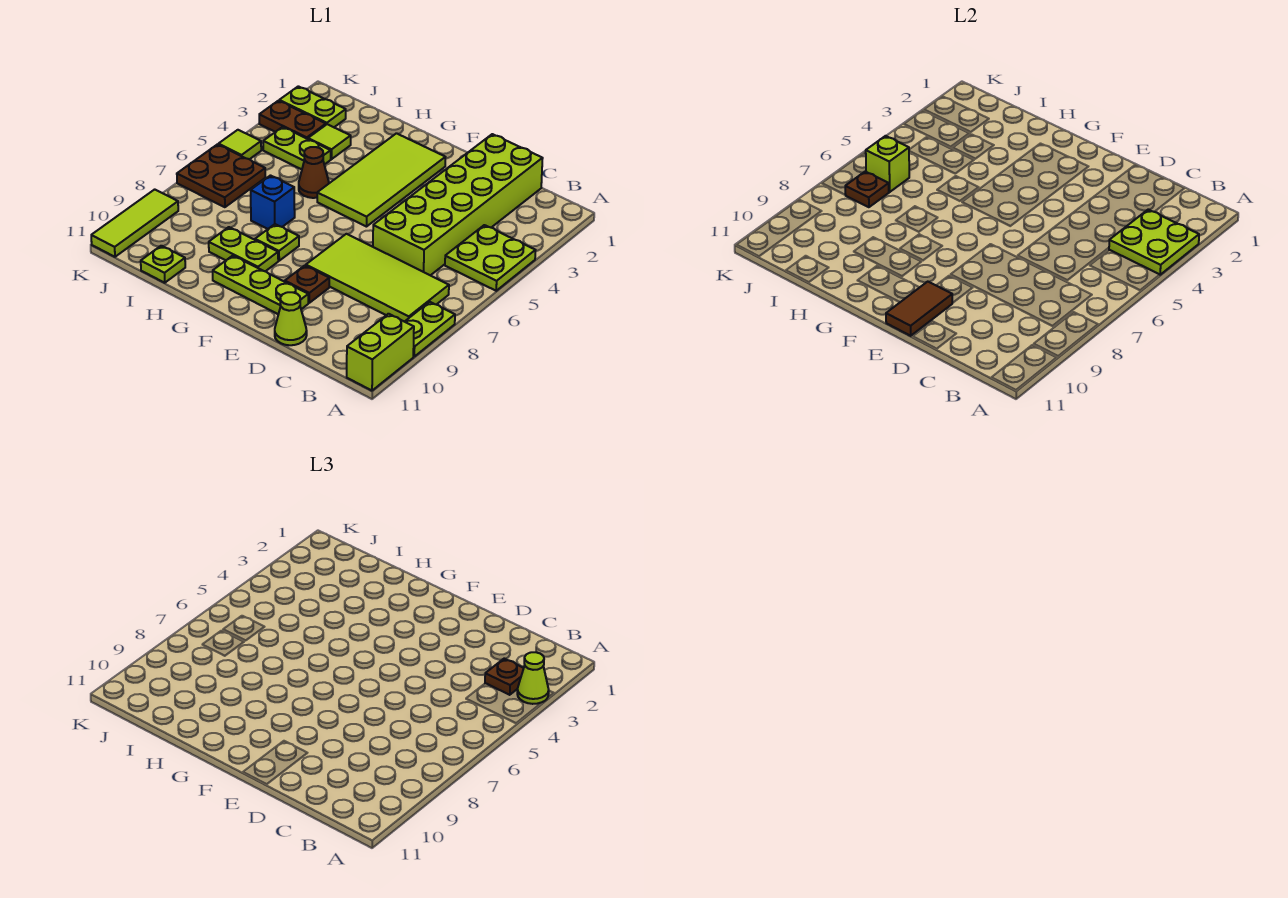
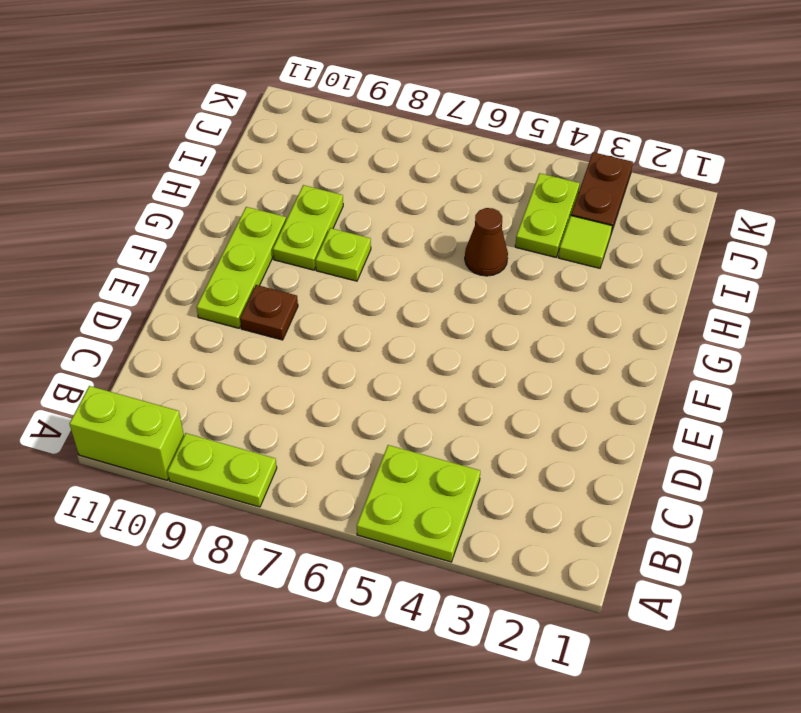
none -> lime tile B7:E8 level 1
none -> lime brick C1:D6 level 1
none -> lime cone D11 level 1

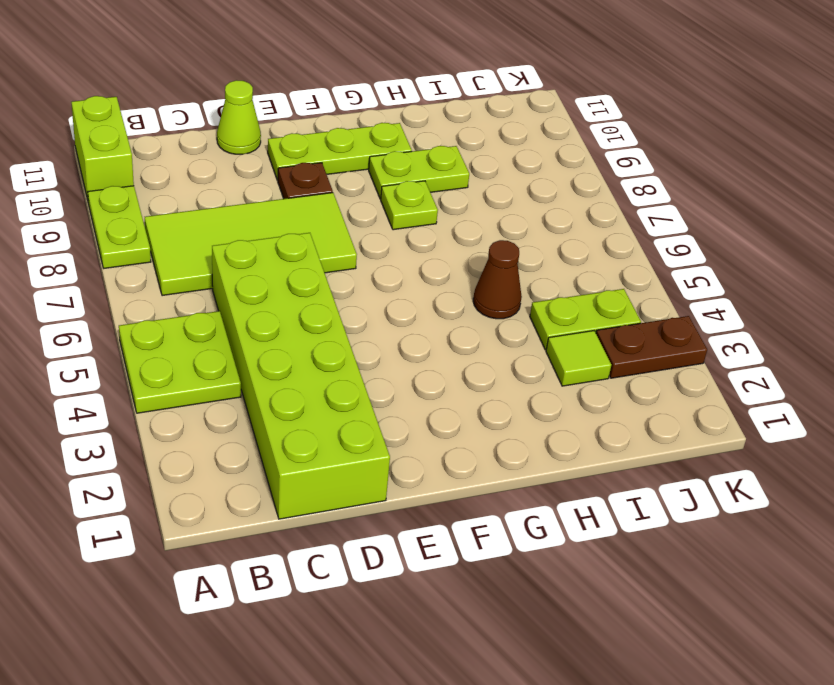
none -> lime tile F2:G5 level 1
none -> blue brick H7 level 1
none -> lime plate I11 level 1

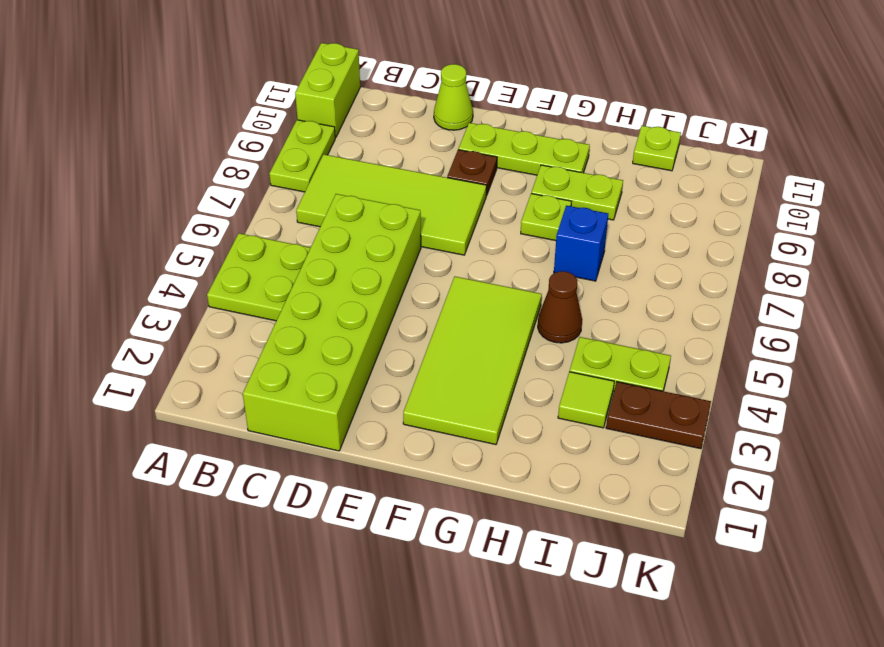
none -> lime plate J2:K2 level 1
none -> brown plate J6:K7 level 1
none -> lime tile K5 level 1

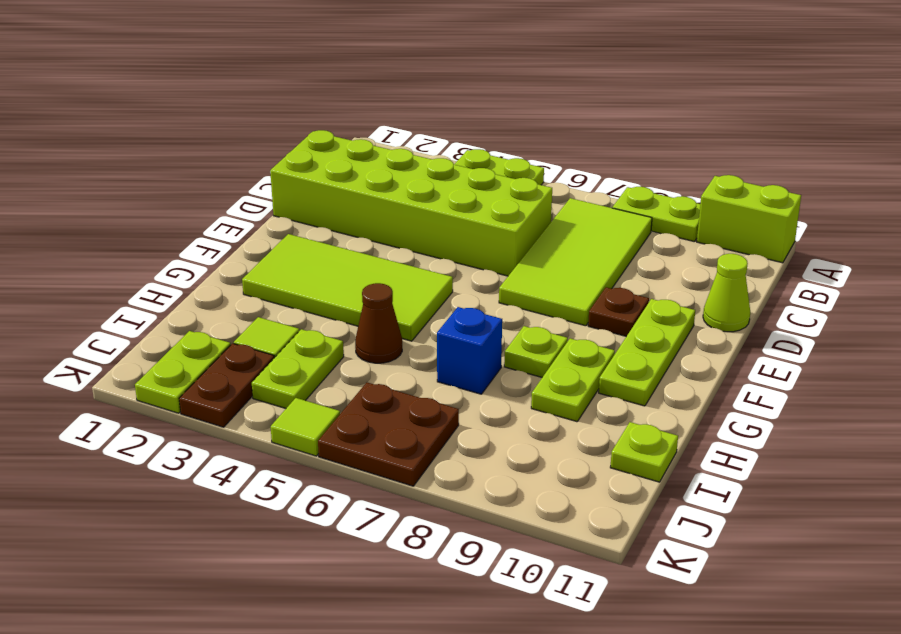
none -> lime tile K9:K11 level 1
none -> lime plate A3:B4 level 2
none -> brown tile E10:E11 level 2

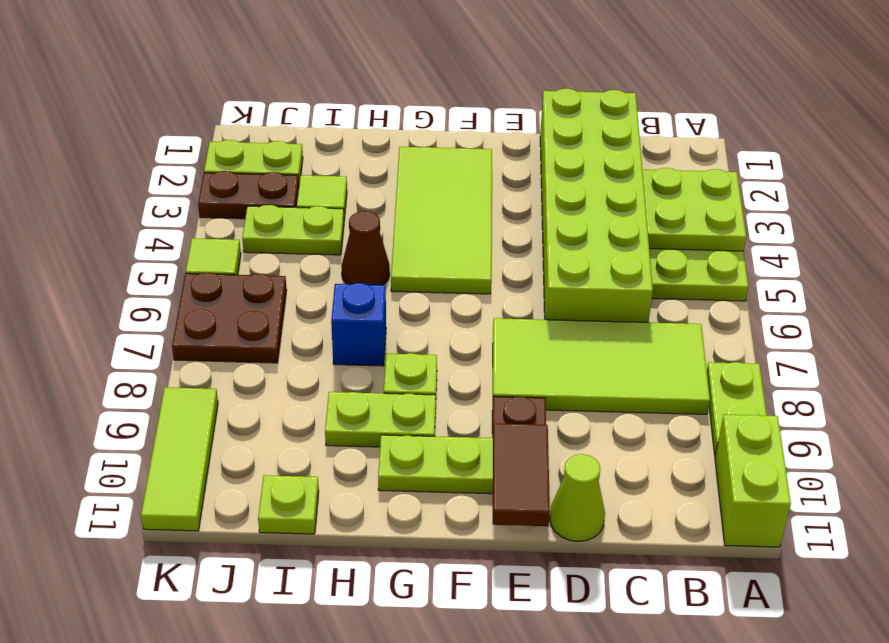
none -> lime brick J6 level 2
none -> brown plate J7 level 2
none -> lime cone A3 level 3

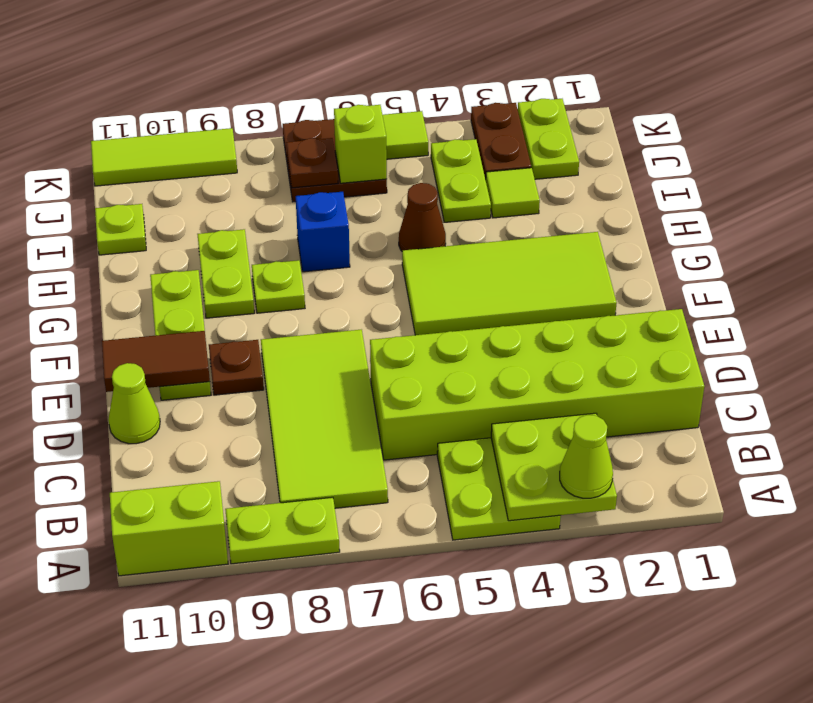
none -> brown plate B3 level 3

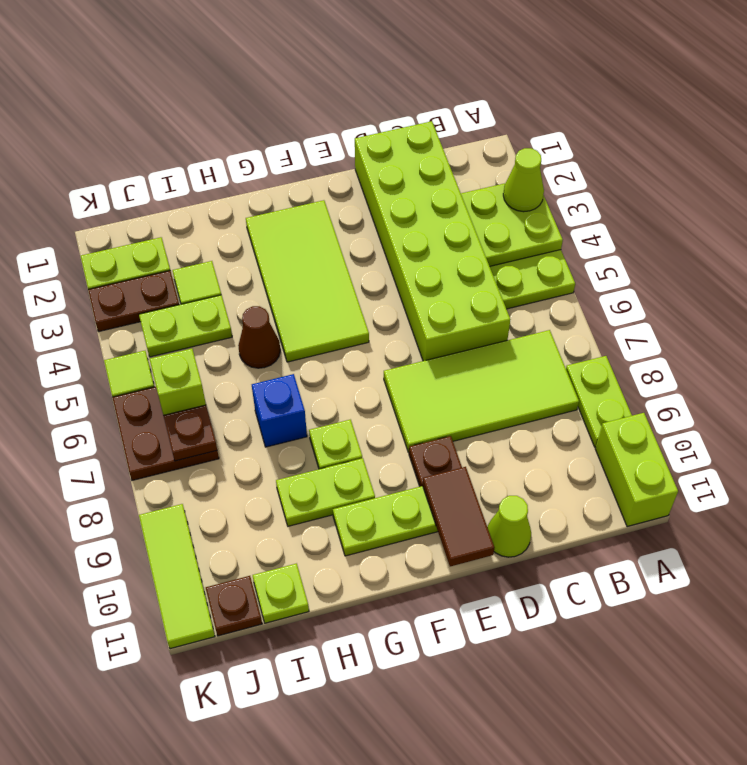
brown plate J11 level 1 -> brown plate B3 level 3

